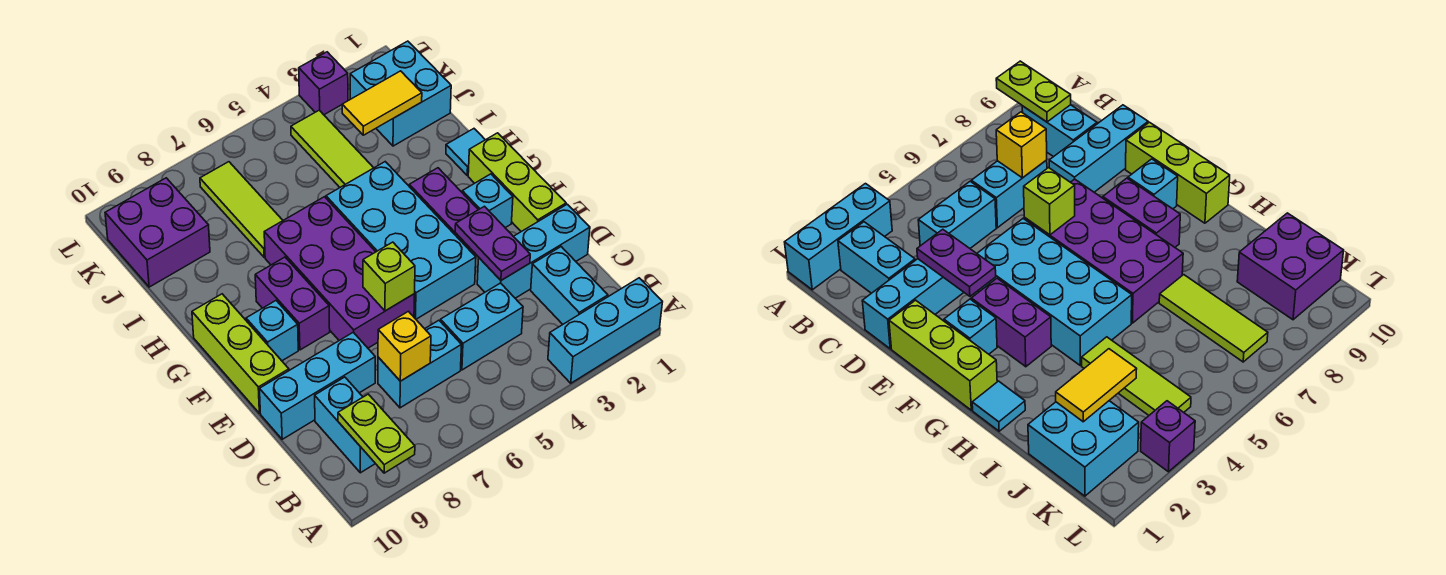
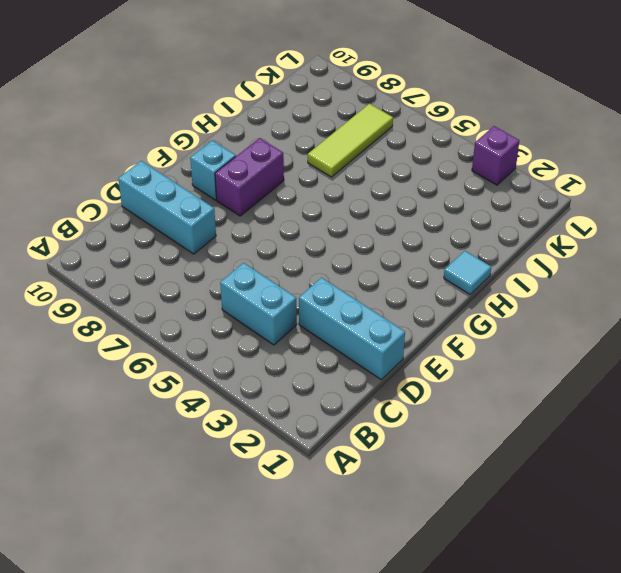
none -> cyan brick A1:A3 level 1
none -> cyan brick B2:C2 level 1
none -> cyan brick B9:C9 level 1

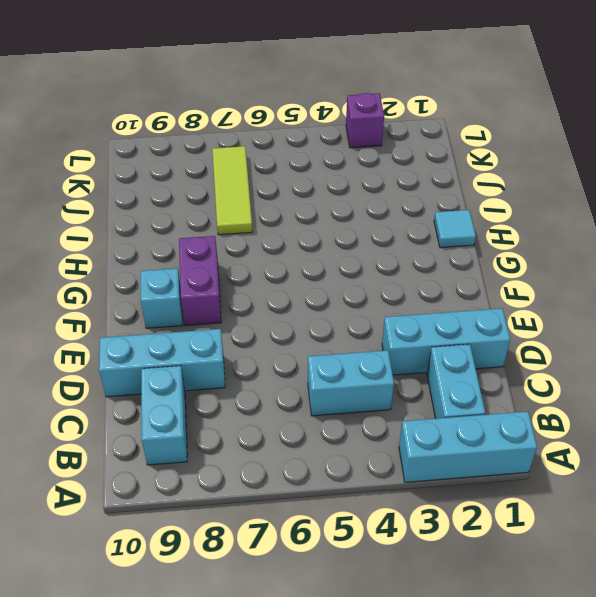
none -> cyan brick C6:C7 level 1
none -> lime brick E1:G1 level 1
none -> cyan brick E4:H5 level 1

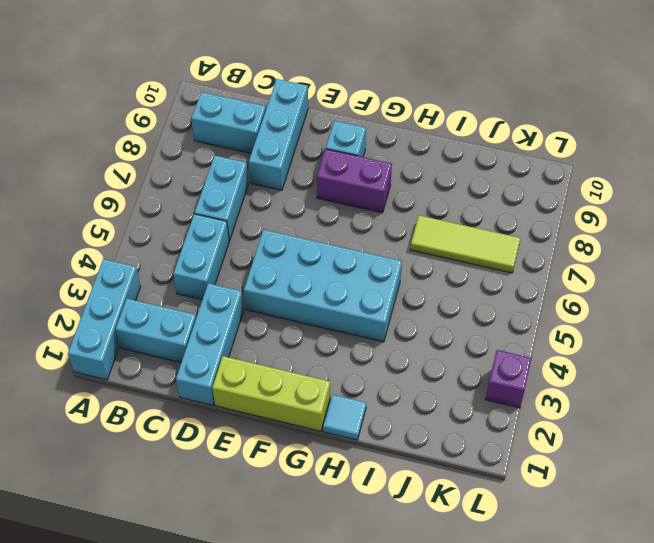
none -> purple brick E6:H7 level 1
none -> lime brick E10:G10 level 1
none -> cyan brick F2 level 1

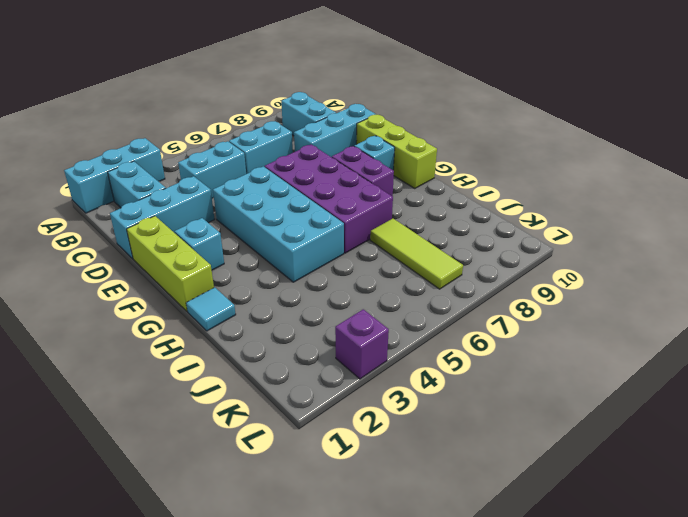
none -> purple brick F3:G3 level 1
none -> lime tile I4:K4 level 1
none -> cyan brick J1:K2 level 1

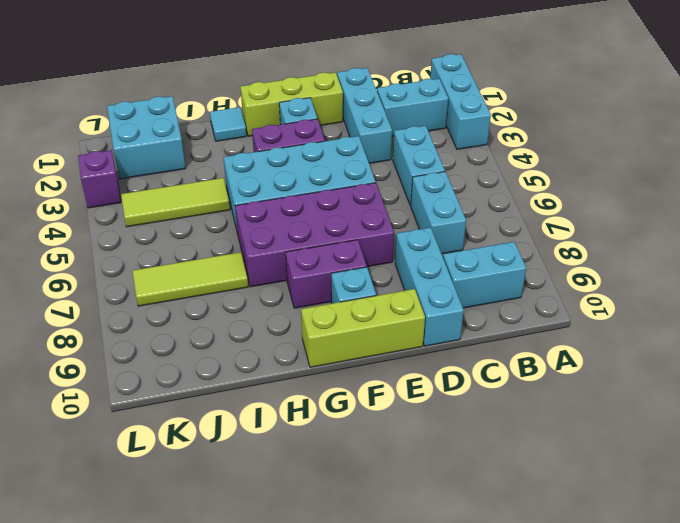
none -> purple brick J9:K10 level 1
none -> lime plate A9:B9 level 2
none -> yellow brick C7 level 2

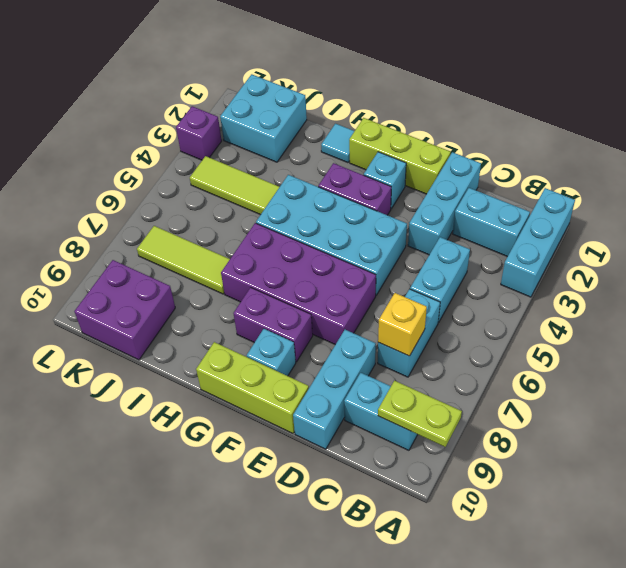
none -> purple plate D3:E3 level 2
none -> lime brick E6 level 2
none -> yellow tile J2:J3 level 2

